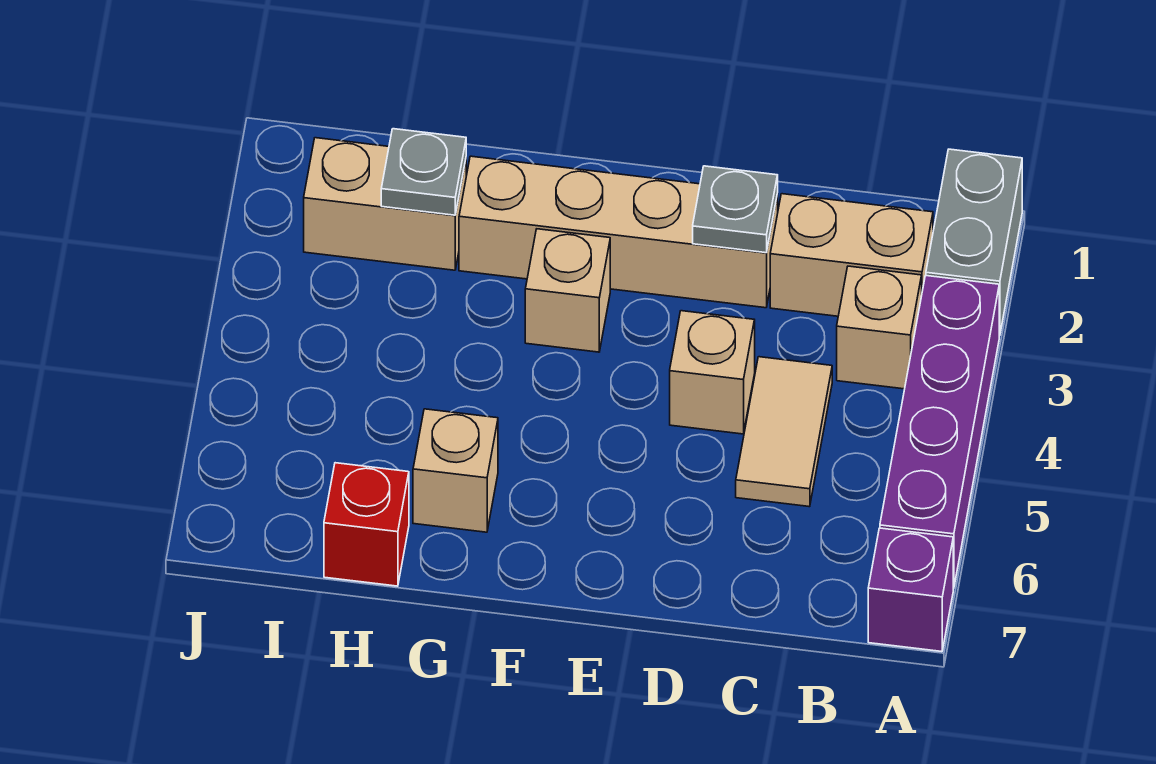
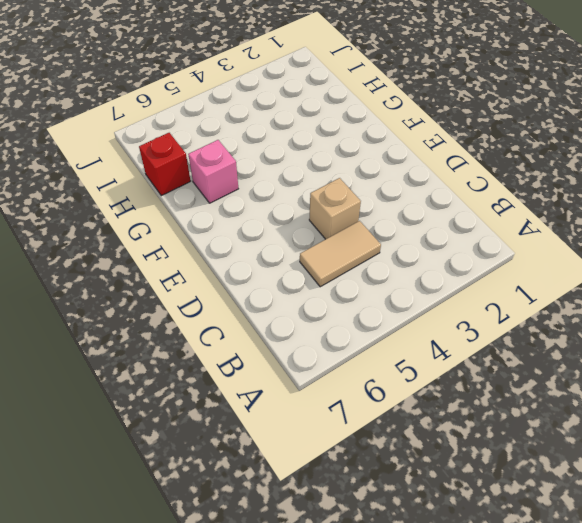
pink brick G6 level 1 -> tan brick G6 level 1
none -> grey brick A1:A2 level 1
none -> purple brick A3:A6 level 1
none -> purple brick A7 level 1

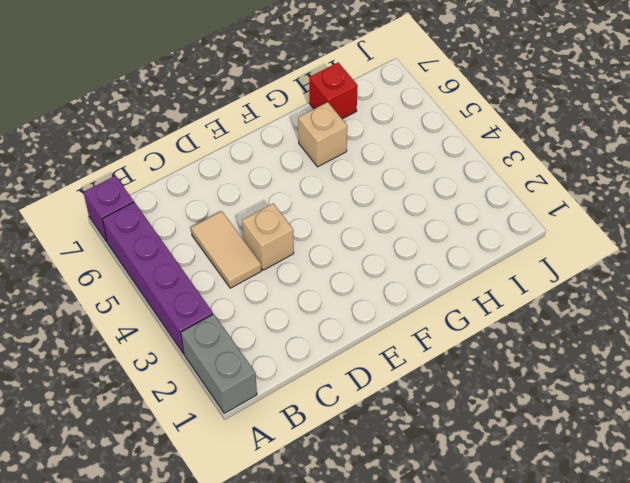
none -> tan brick B2:C2 level 1
none -> tan brick B3 level 1
none -> tan brick D2:G2 level 1

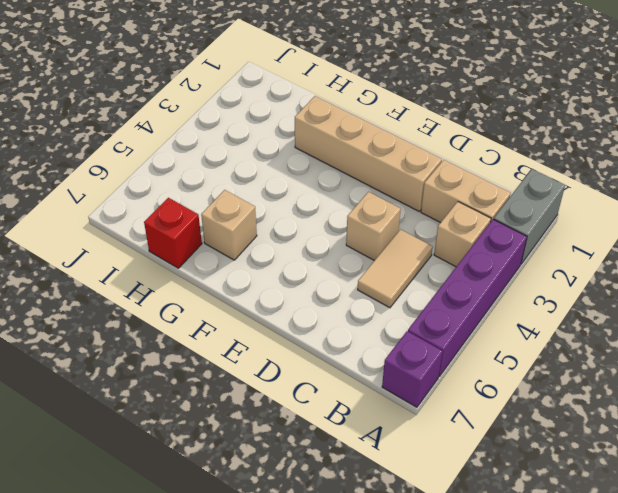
none -> tan brick F3 level 1
none -> tan brick H2:I2 level 1
none -> grey plate D2 level 2

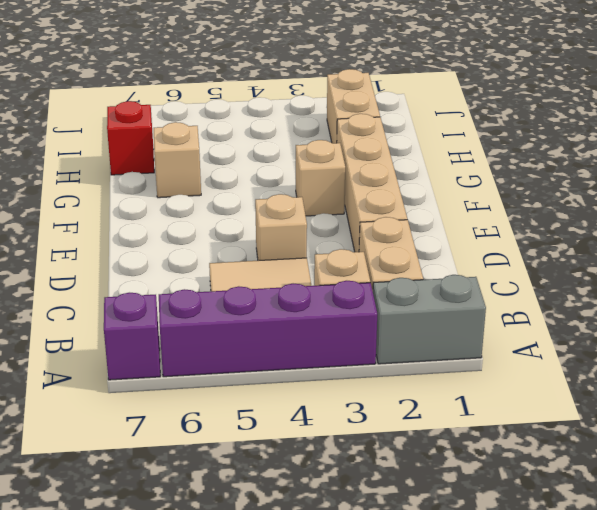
none -> grey plate D2 level 2
none -> grey plate H2 level 2

